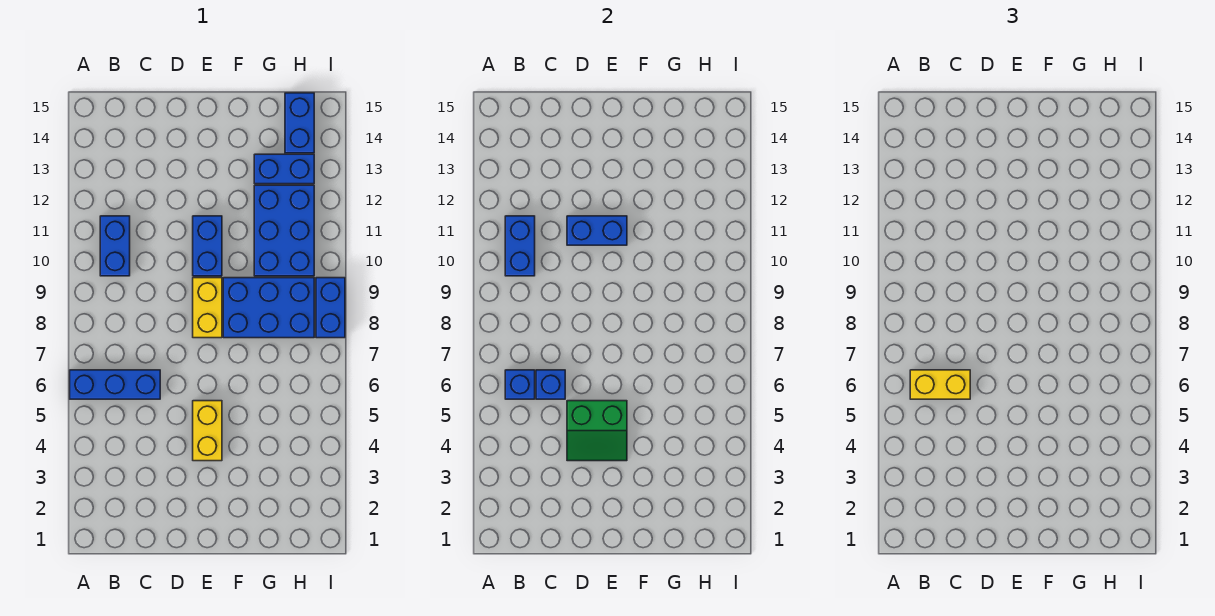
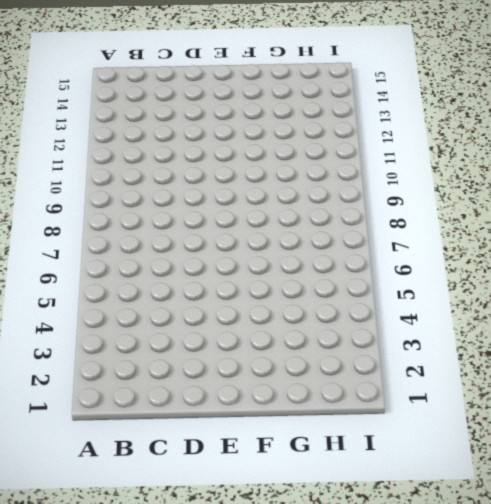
none -> blue brick A6:C6 level 1
none -> blue brick B10:B11 level 1
none -> yellow brick E4:E5 level 1

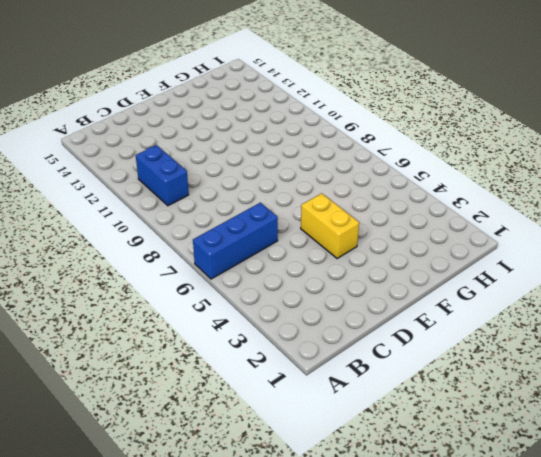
none -> yellow brick E8:E9 level 1
none -> blue brick E10:E11 level 1
none -> blue brick F8:H9 level 1

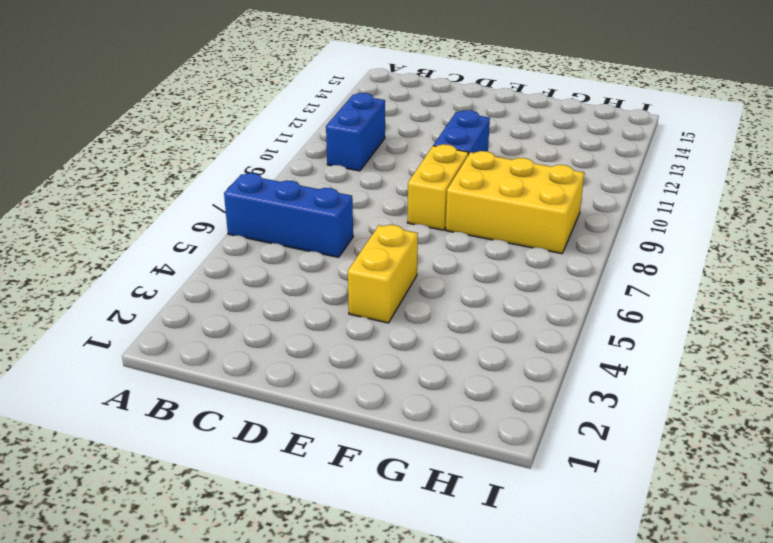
yellow brick F8:H9 level 1 -> blue brick F8:H9 level 1
none -> blue brick G10:H12 level 1
none -> blue brick G13:H13 level 1
none -> blue brick H14:H15 level 1

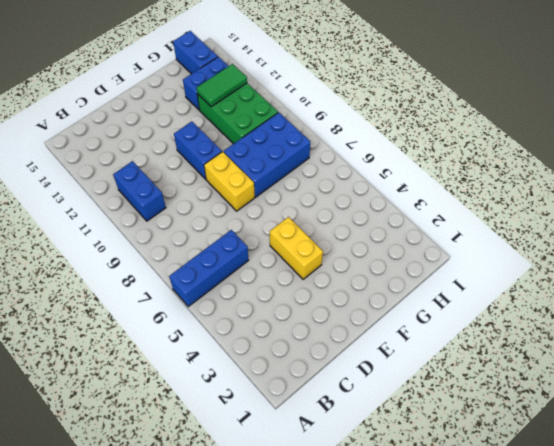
green brick G10:H12 level 1 -> blue brick G10:H12 level 1
green tile G12:H12 level 2 -> none
none -> blue brick I8:I9 level 1
none -> blue brick B6 level 2
none -> blue brick B10:B11 level 2

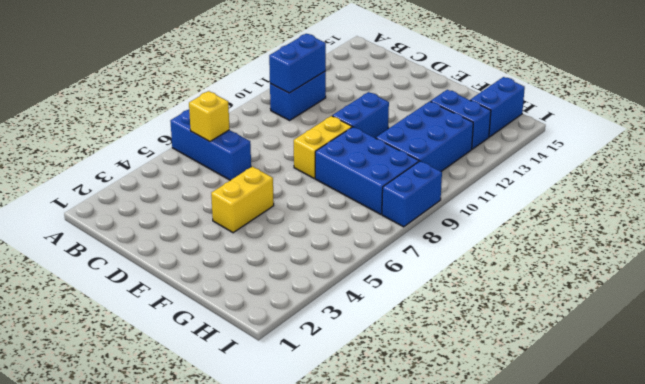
yellow brick B6 level 2 -> blue brick B6 level 2
none -> blue brick C6 level 2
none -> green slope D4:E5 level 2 top 5
none -> blue brick D11:E11 level 2

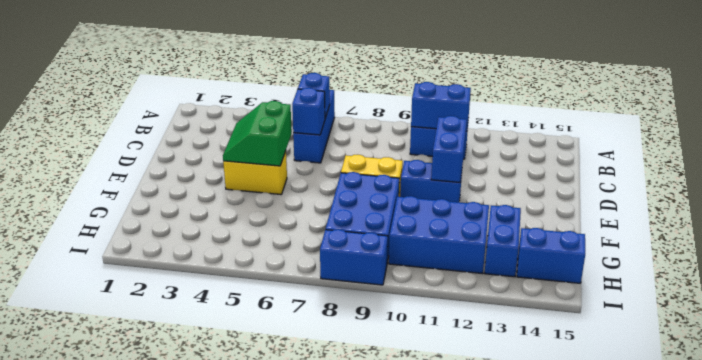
none -> yellow brick B6:C6 level 3

